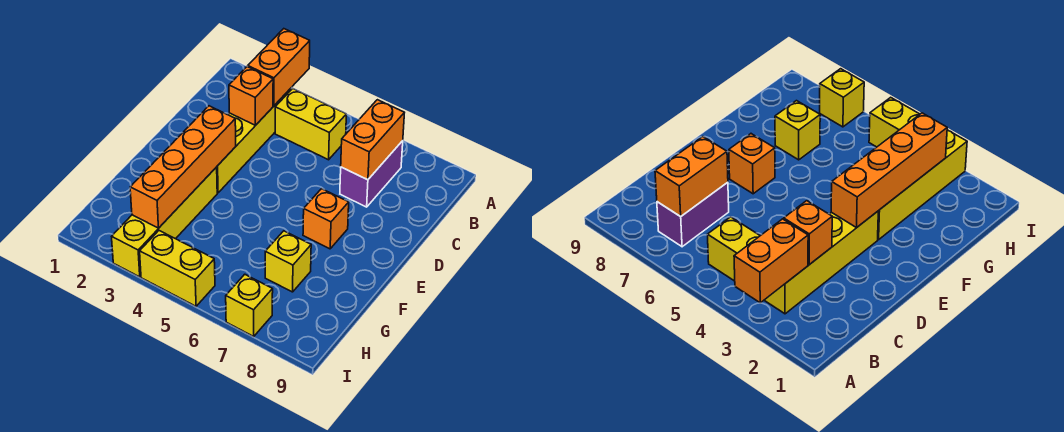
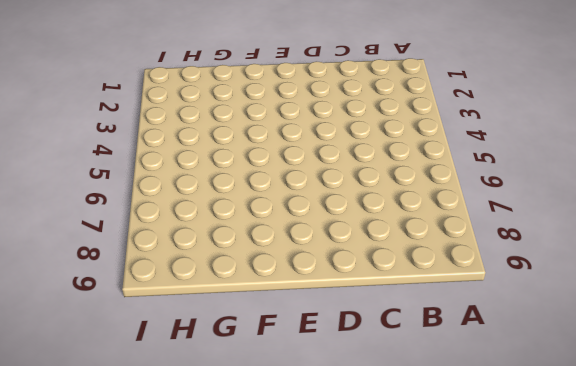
none -> yellow brick B3:E3 level 1
none -> yellow brick B4:B5 level 1
none -> purple brick B7:C7 level 1

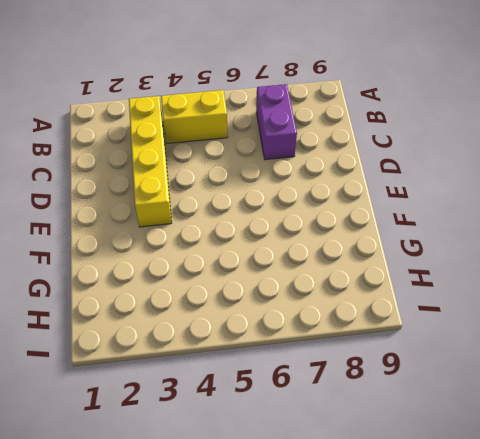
none -> orange brick E7 level 1
none -> yellow brick F3:I3 level 1
none -> yellow brick G7 level 1

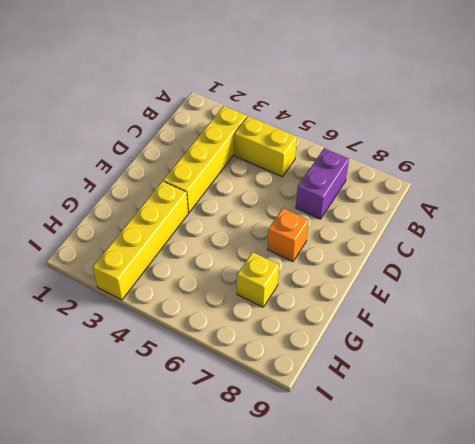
none -> yellow brick I4:I5 level 1
none -> yellow brick I7 level 1
none -> orange brick A3:B3 level 2

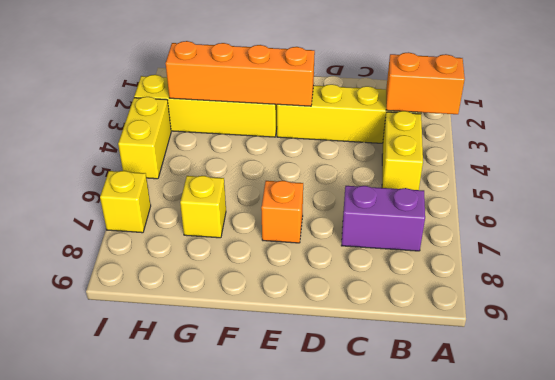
none -> orange brick B7:C7 level 2
none -> orange brick C3 level 2

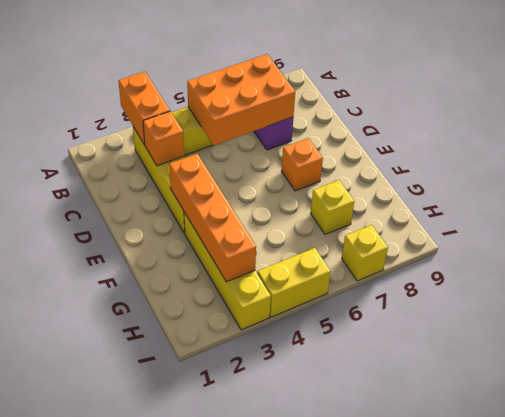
orange brick B5:C7 level 2 -> orange brick B7:C7 level 2

